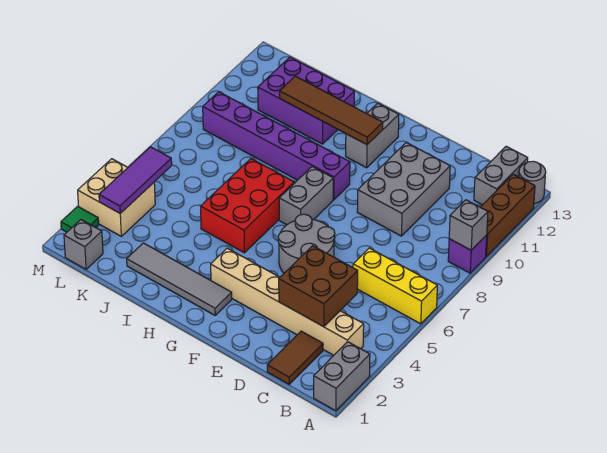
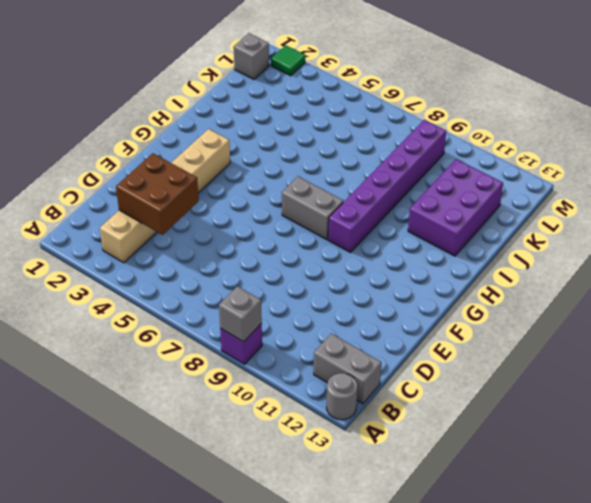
none -> grey brick A1:A2 level 1
none -> yellow brick A6:C6 level 1
none -> brown brick A10:A12 level 1

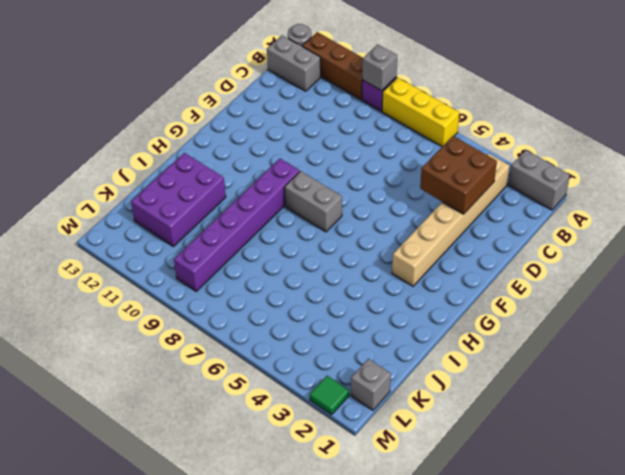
yellow brick A6:A8 level 1 -> yellow brick A6:C6 level 1
none -> brown tile C1:C2 level 1
none -> grey brick D9:E11 level 1
none -> grey round brick E5:F6 level 1

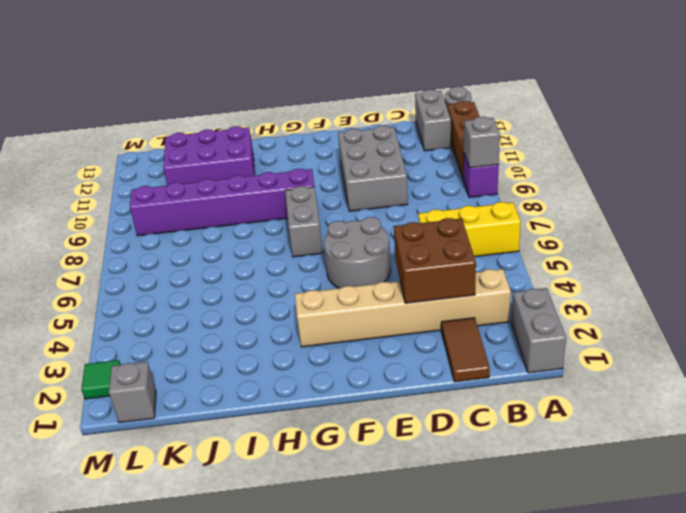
none -> grey tile G2:J2 level 1
none -> grey brick G11:G12 level 1
none -> red brick H5:I7 level 1

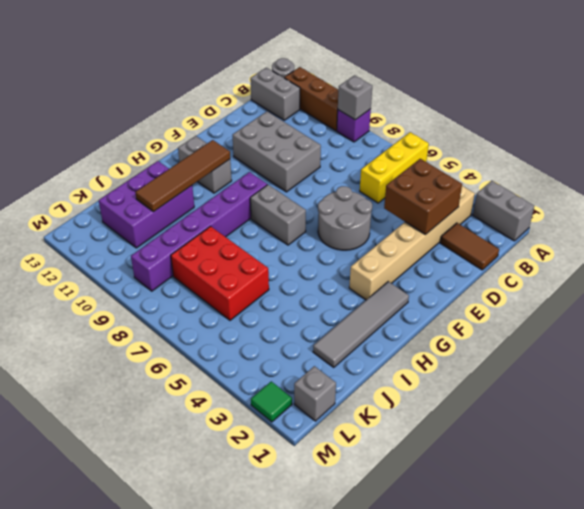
red brick J6:K8 level 1 -> red brick H5:I7 level 1
none -> tan brick L3:M4 level 1
none -> purple tile L3:L5 level 2

